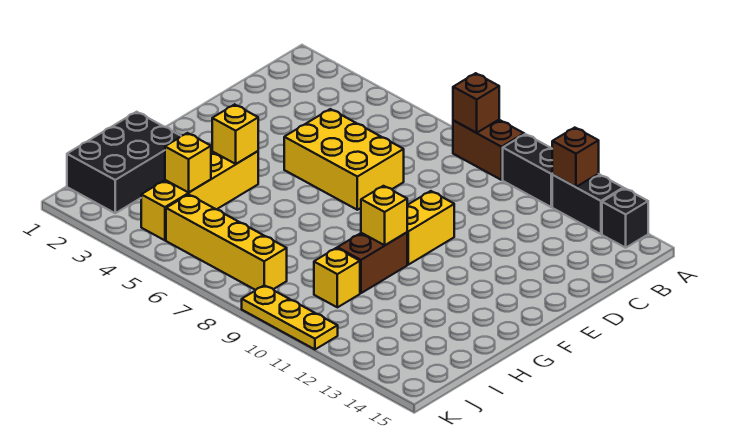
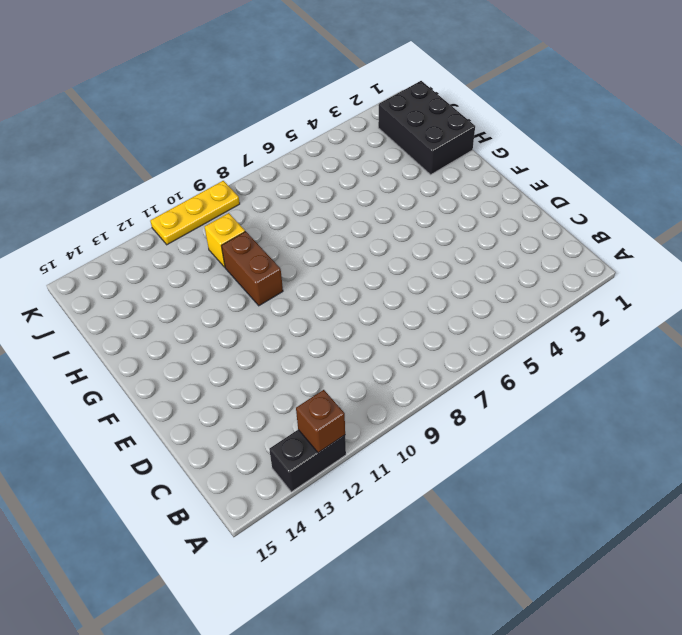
none -> brown brick A8:A9 level 1
none -> black brick A10:A11 level 1
none -> black brick A14 level 1

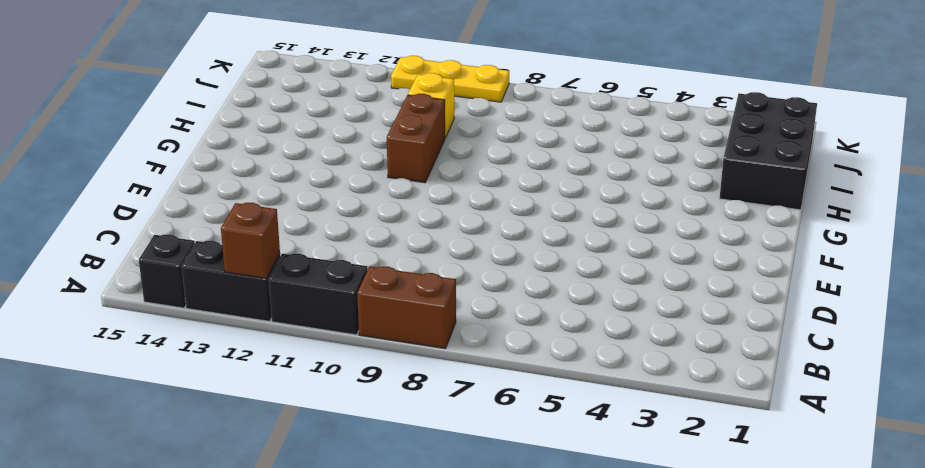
none -> yellow brick D5:E7 level 1
none -> yellow brick E10:F10 level 1
none -> yellow brick G4:J4 level 1

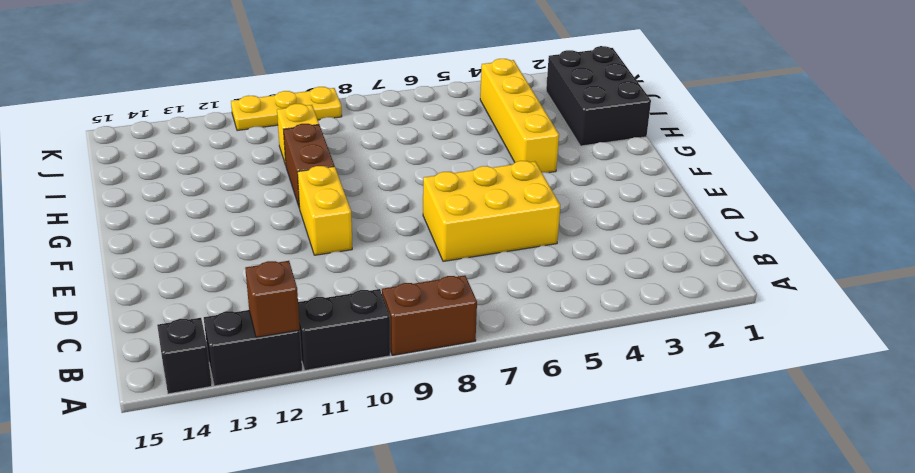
none -> yellow brick J5:J8 level 1
none -> brown brick A8 level 2
none -> yellow brick G4 level 2

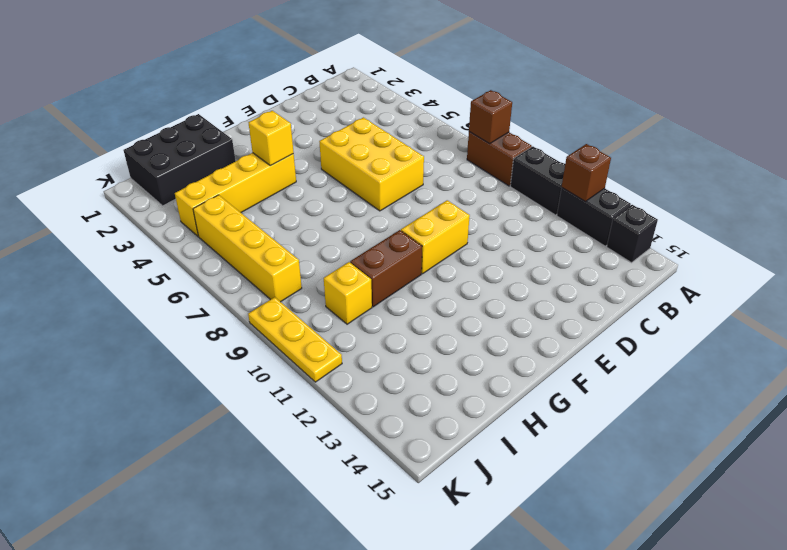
none -> yellow brick G10 level 2
none -> yellow brick I4 level 2

